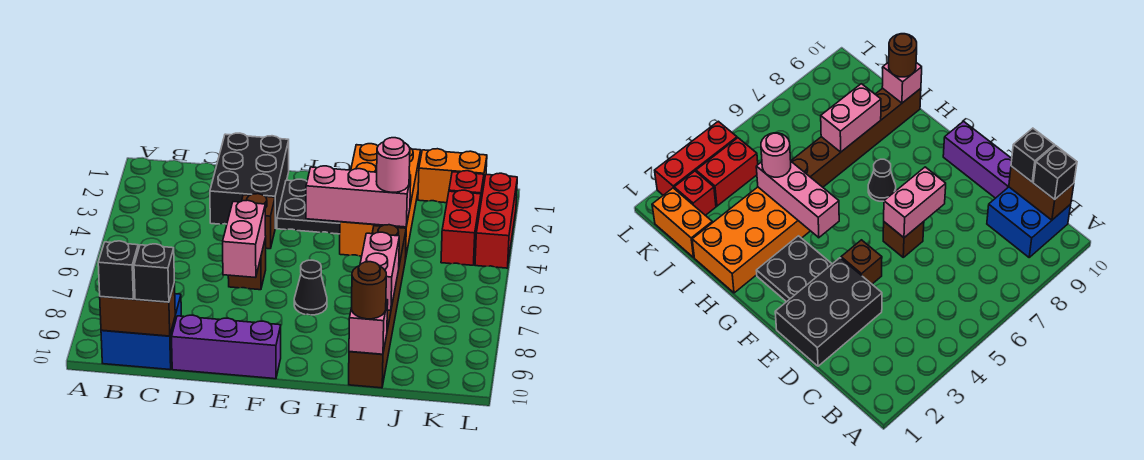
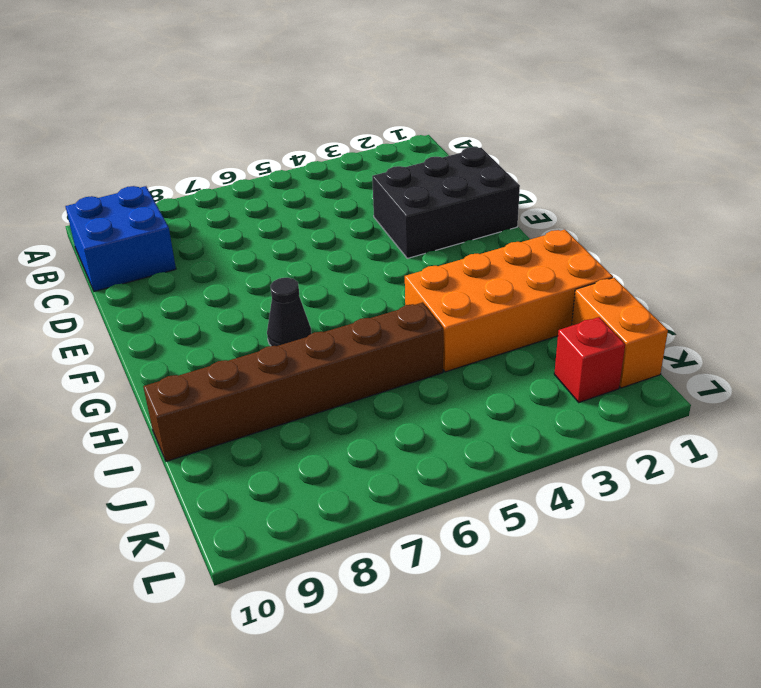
none -> purple brick D10:F10 level 1
none -> brown brick E4 level 1
none -> brown brick E6 level 1

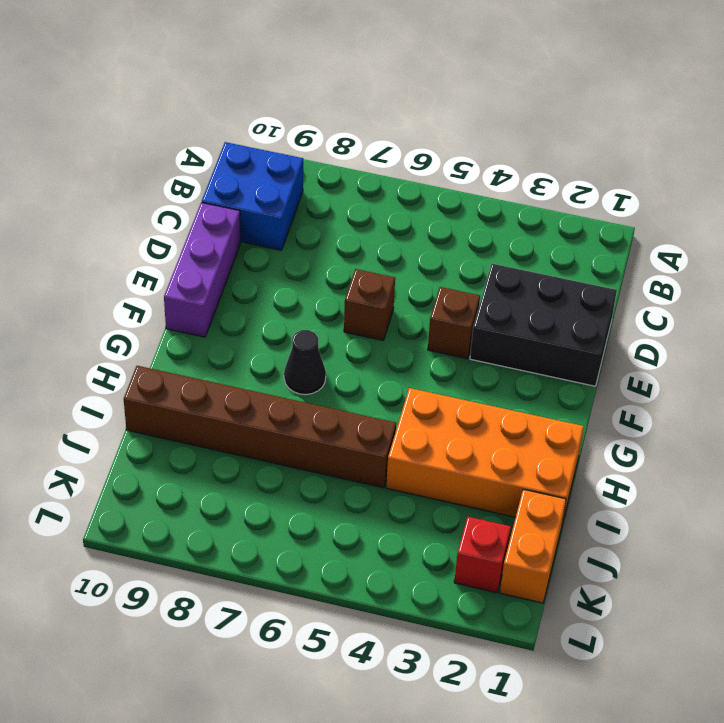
none -> black plate F2:G3 level 1
none -> red brick K3:K4 level 1
none -> red brick L2:L4 level 1

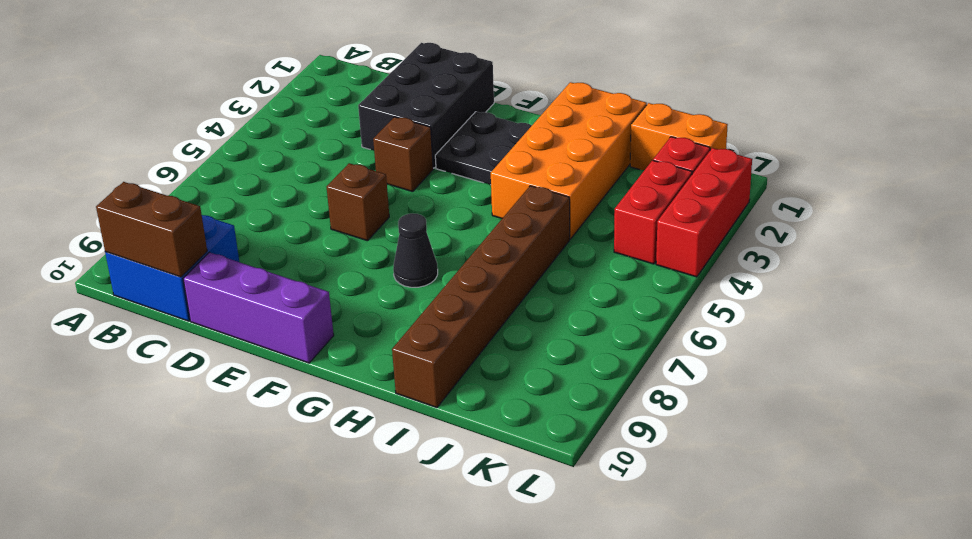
none -> pink brick E6:E7 level 2
none -> pink brick G4:I4 level 2
none -> pink brick I7:I8 level 2

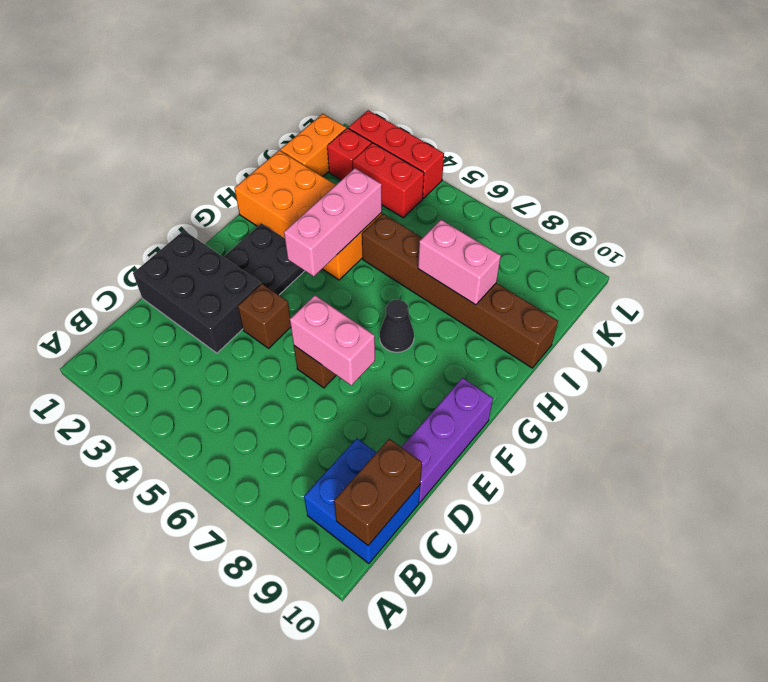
none -> pink brick I10 level 2
none -> black brick B10 level 3
none -> black brick C10 level 3

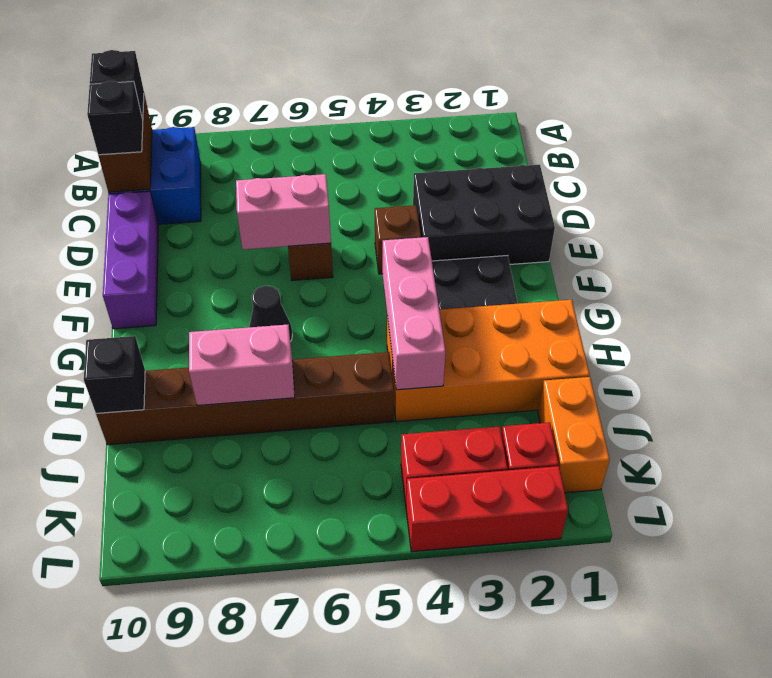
black brick I10 level 2 -> pink brick I10 level 2
none -> pink round brick I4 level 3
none -> brown round brick I10 level 3

